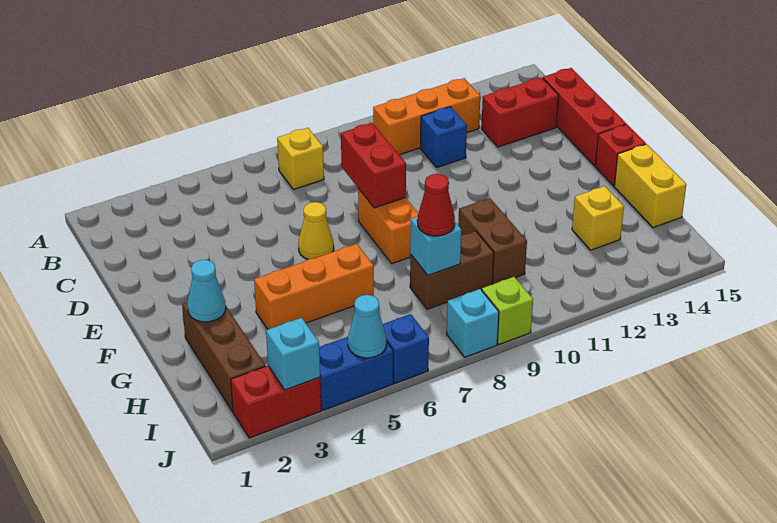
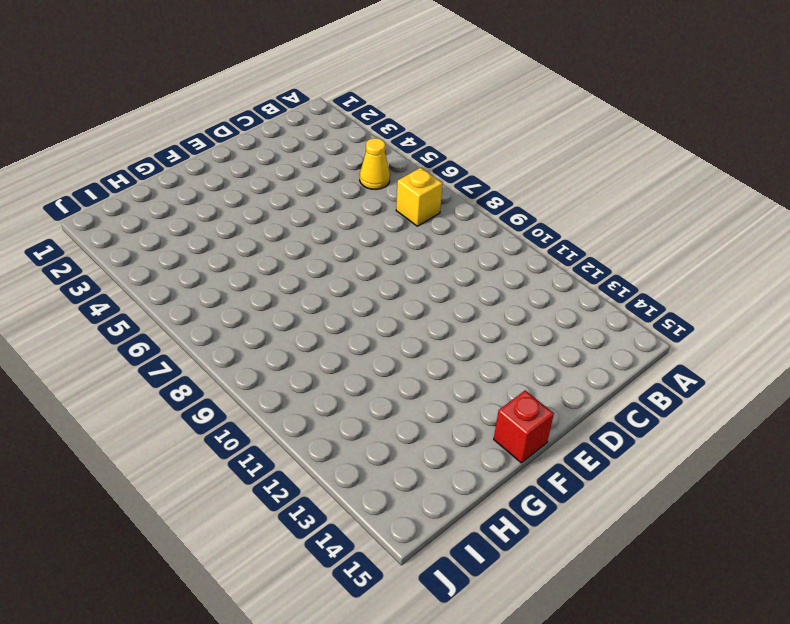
yellow cone B5 level 1 -> yellow cone E6 level 1
none -> orange brick B10:B12 level 1
none -> blue brick C11 level 1
none -> red brick C13:C14 level 1

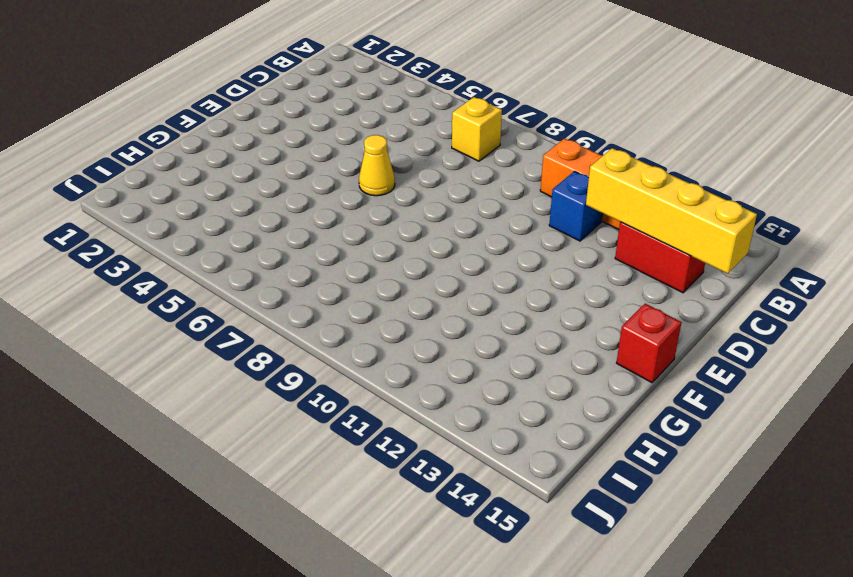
yellow brick C12:C15 level 2 -> none
none -> red brick C15:E15 level 1
none -> orange brick E8:F8 level 1
none -> brown brick G2:I2 level 1

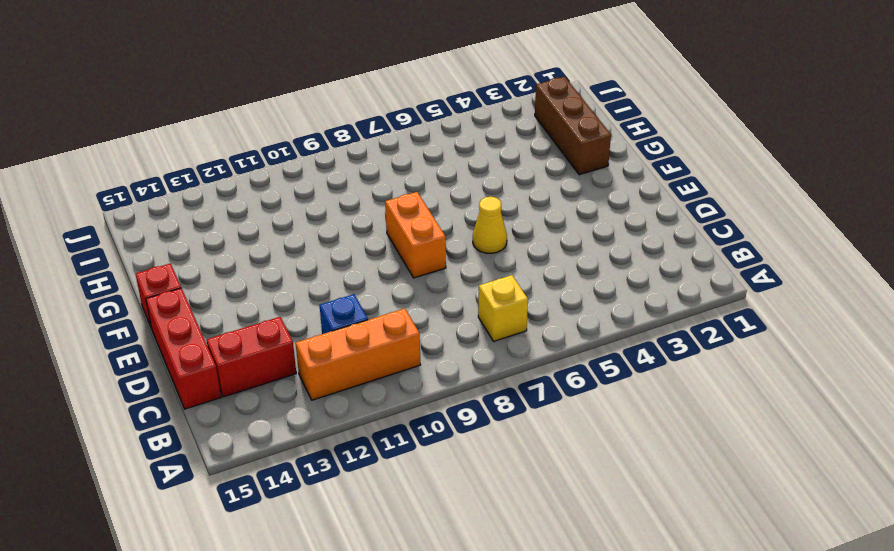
none -> orange brick G4:G6 level 1
none -> brown brick G10:H10 level 1
none -> yellow brick G15:H15 level 1

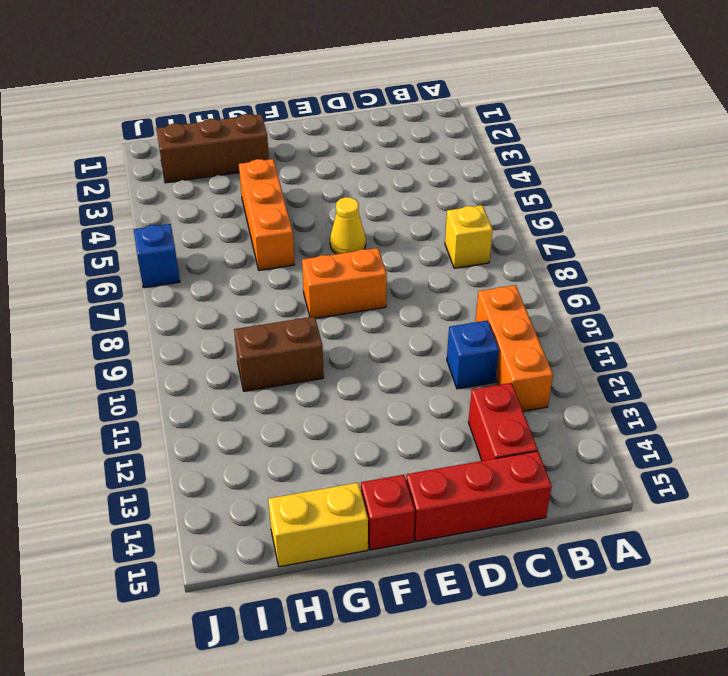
none -> brown brick H8:H9 level 1
none -> yellow brick H13 level 1
none -> red brick J2:J3 level 1

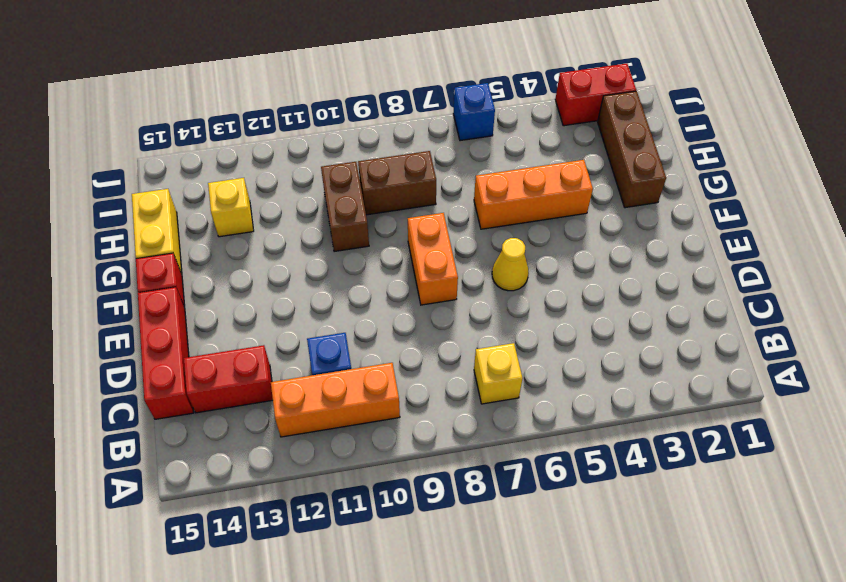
none -> blue brick J4:J5 level 1
none -> cyan brick J8 level 1
none -> lime brick J9 level 1

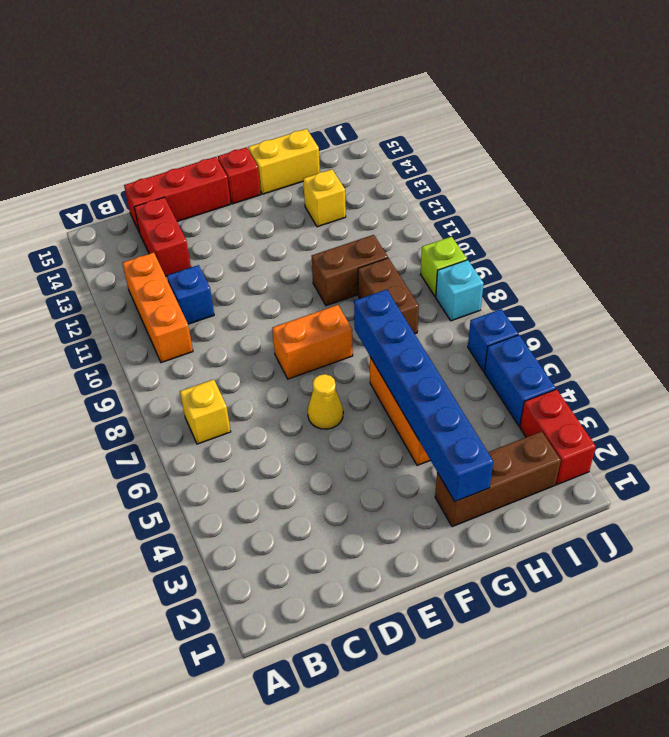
blue brick G2:G7 level 2 -> cyan cone G2 level 2
none -> red brick D8:E8 level 2
none -> cyan brick H8 level 2
none -> cyan brick J3 level 2

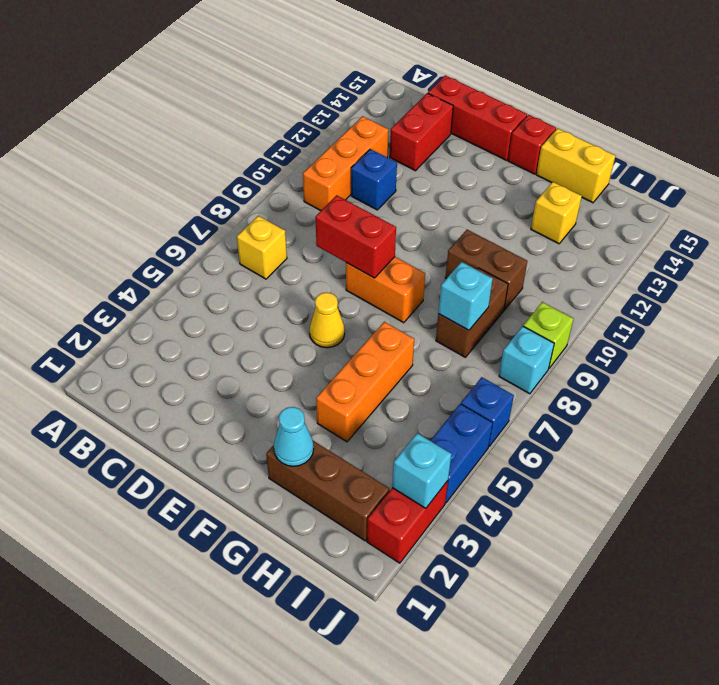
none -> cyan cone J5 level 2
none -> red cone H8 level 3

